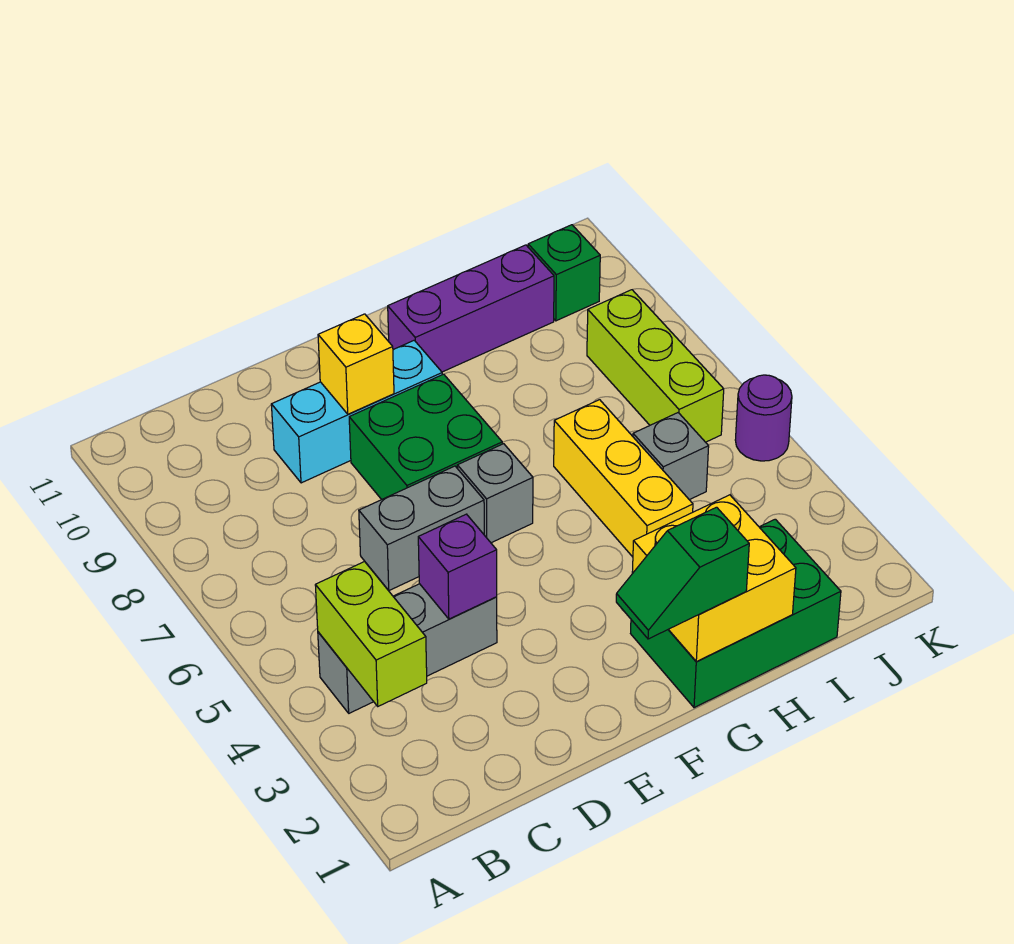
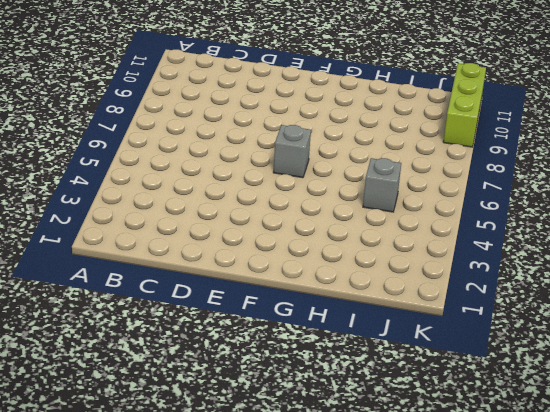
lime brick K9:K11 level 1 -> lime brick J6:J8 level 1
none -> grey brick B4:D4 level 1
none -> grey brick D6:E6 level 1
none -> cyan brick D9:F9 level 1

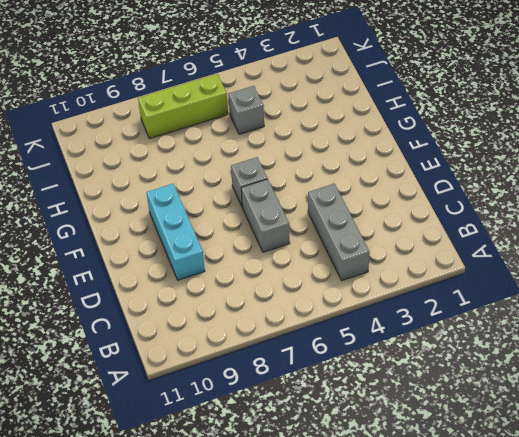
none -> green brick E7:F8 level 1
none -> green brick G1:I2 level 1
none -> purple brick G10:I10 level 1

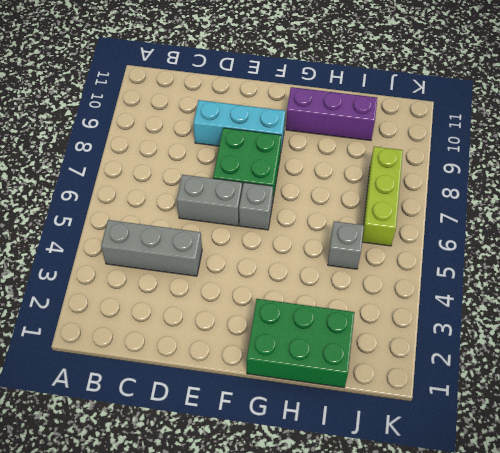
none -> yellow brick H4:H6 level 1
none -> green brick J10 level 1
none -> purple round brick K5 level 1

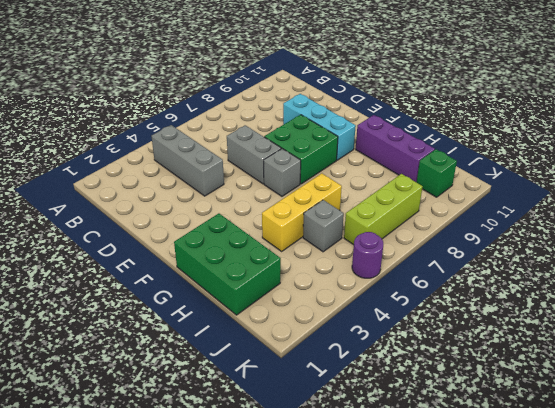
none -> lime brick B3:B4 level 2
none -> purple brick D4 level 2
none -> yellow brick E9 level 2

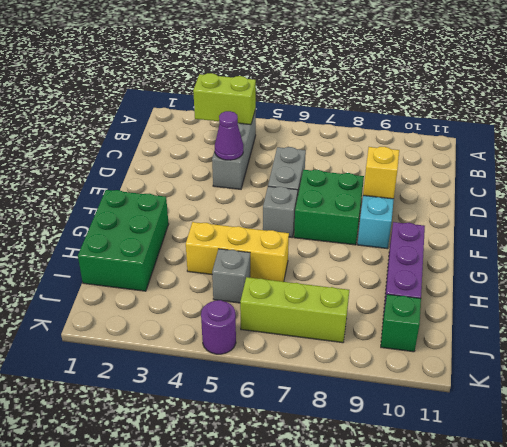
purple cone D4 level 2 -> purple brick D4 level 2
none -> yellow brick G1:H2 level 2
none -> green slope F1:G1 level 3 top G

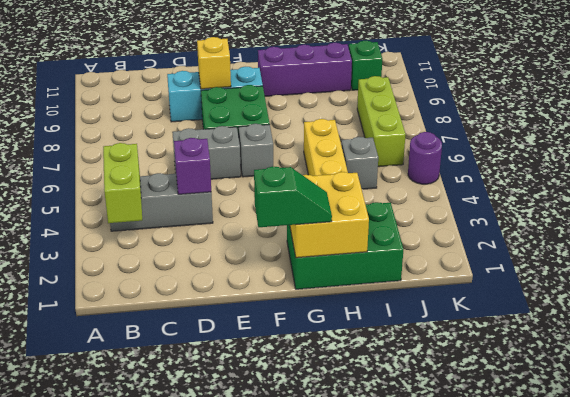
green slope F1:G1 level 3 top F -> green slope F1:G1 level 3 top G

